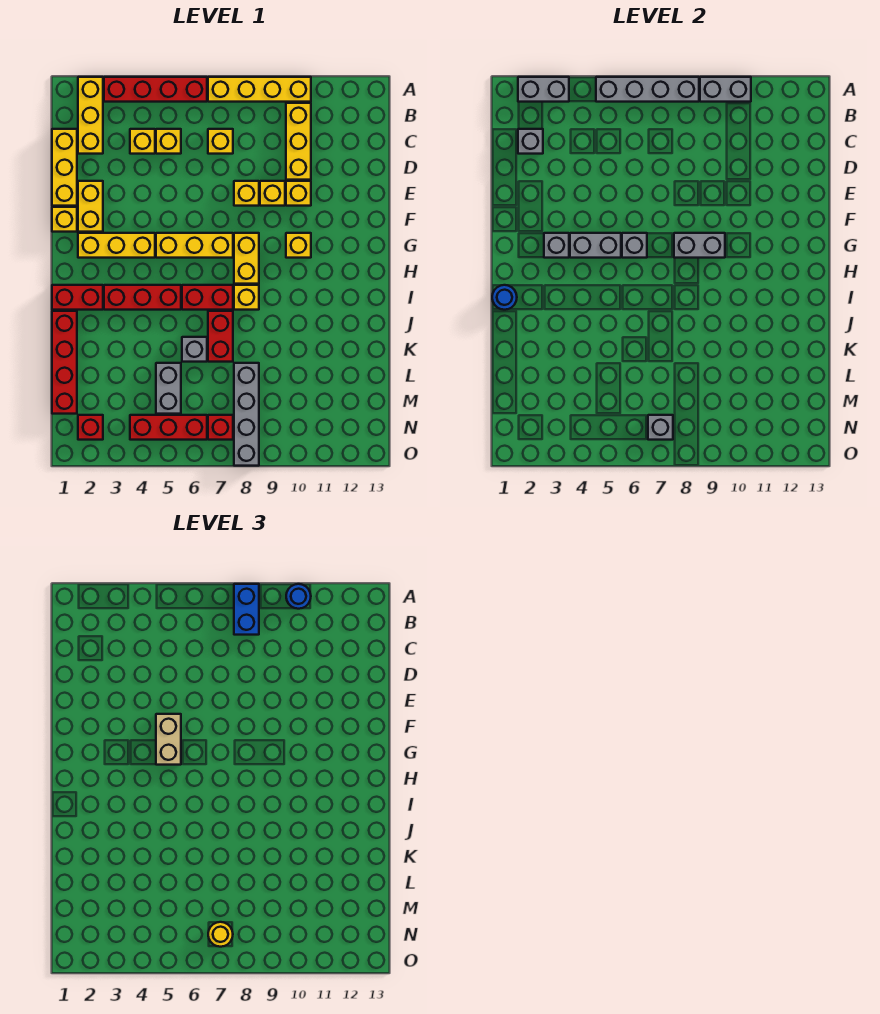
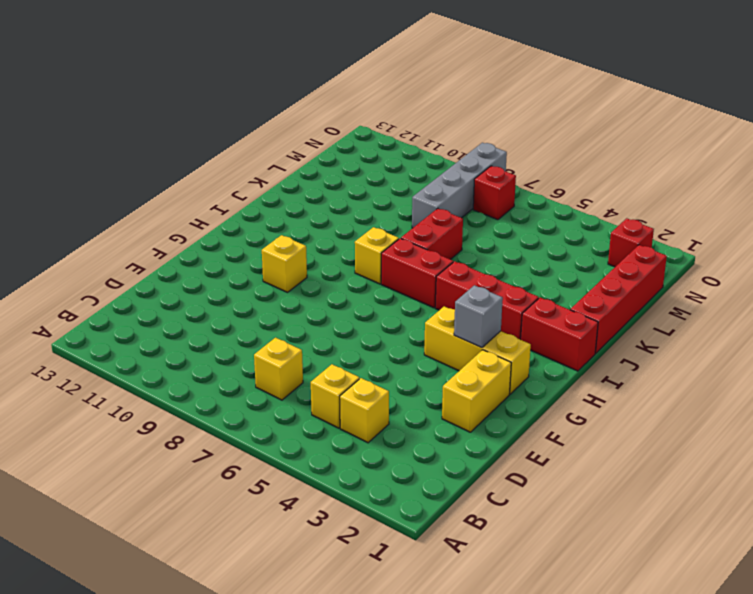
none -> yellow brick A2:C2 level 1
none -> red brick A3:A6 level 1
none -> yellow brick A7:A10 level 1
none -> yellow brick B10:D10 level 1

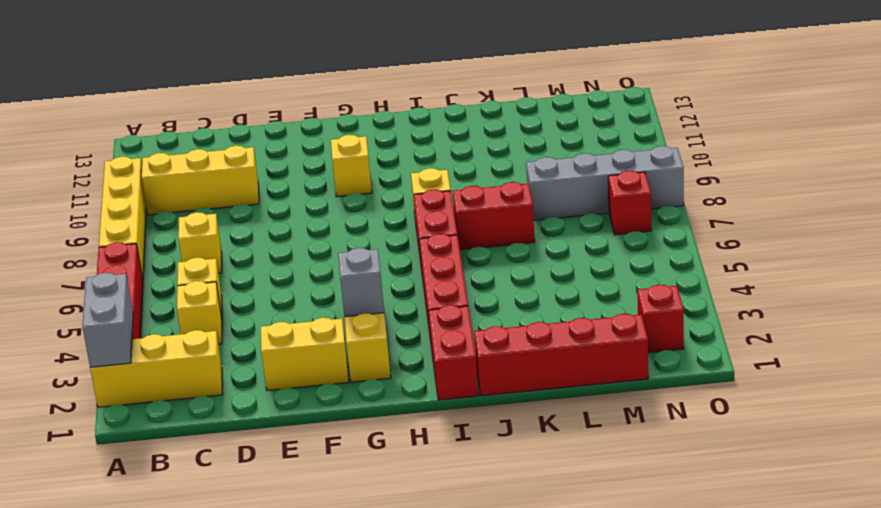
none -> yellow brick C1:E1 level 1
none -> yellow brick E8 level 1
none -> yellow brick E9 level 1
none -> yellow brick E10 level 1

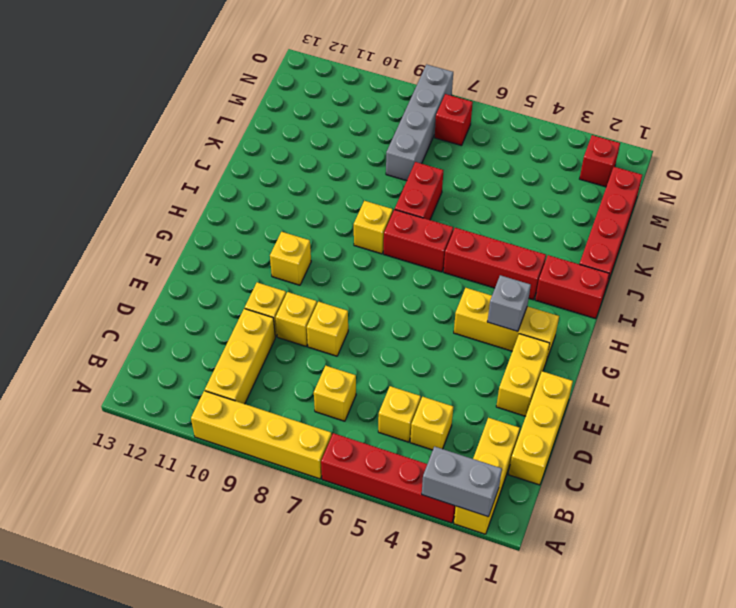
none -> yellow brick F1 level 1
none -> yellow brick G5:G7 level 1
none -> yellow brick G8:H8 level 1
none -> grey brick K6 level 1

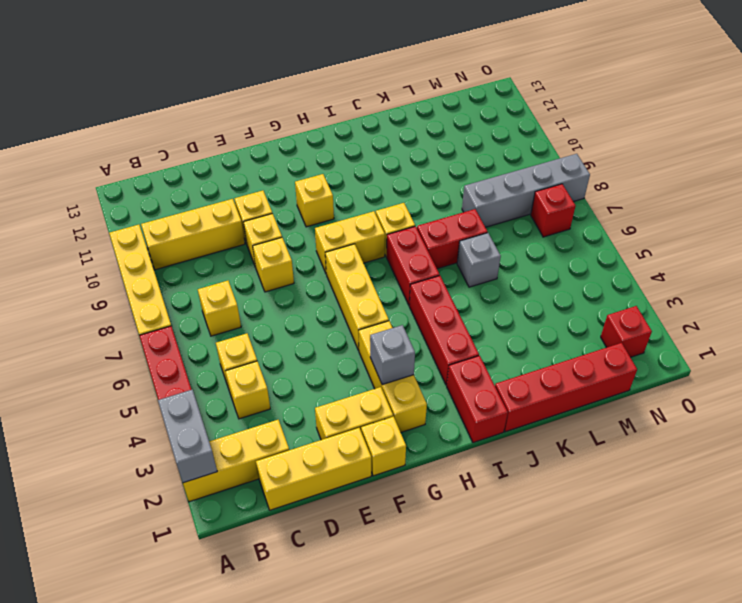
none -> grey brick L5:M5 level 1
none -> red brick N4:N6 level 1
none -> grey brick A5:A8 level 2
none -> grey brick A9:A10 level 2

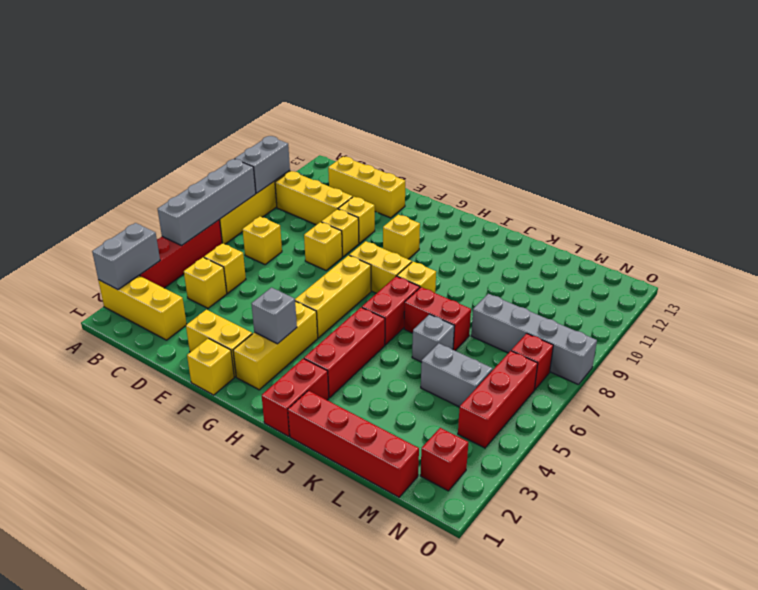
yellow brick C12:E12 level 1 -> yellow brick C1:E1 level 1
none -> grey brick C2 level 2
none -> grey brick G4:G5 level 2
none -> grey brick G6 level 2
none -> grey brick G8:G9 level 2

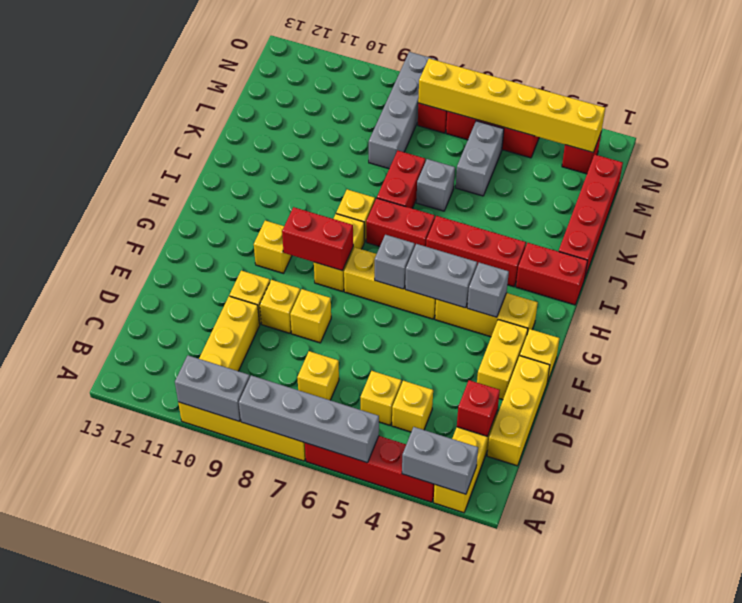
red brick C2 level 2 -> grey brick C2 level 2
red brick G8:G9 level 2 -> grey brick G8:G9 level 2
yellow brick N2:N7 level 2 -> grey brick N7 level 2
none -> blue round brick I1 level 2
none -> blue brick A8:B8 level 3
none -> blue round brick A10 level 3
none -> tan brick F5:G5 level 3

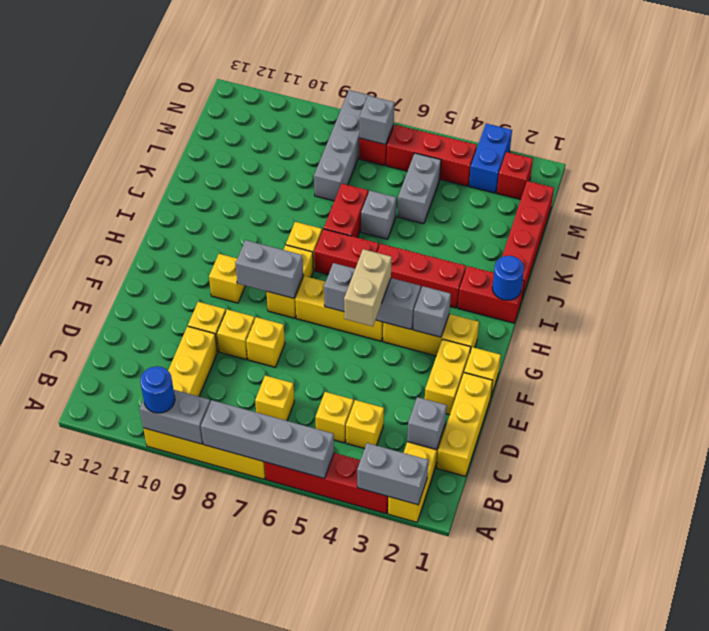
blue brick N3:O3 level 1 -> blue brick A8:B8 level 3
none -> yellow round brick N7 level 3

